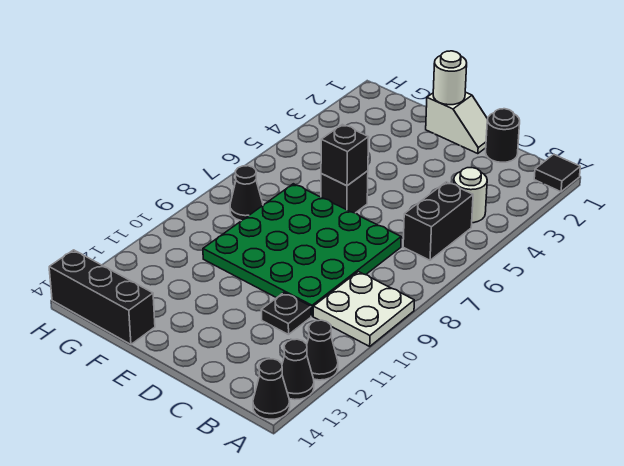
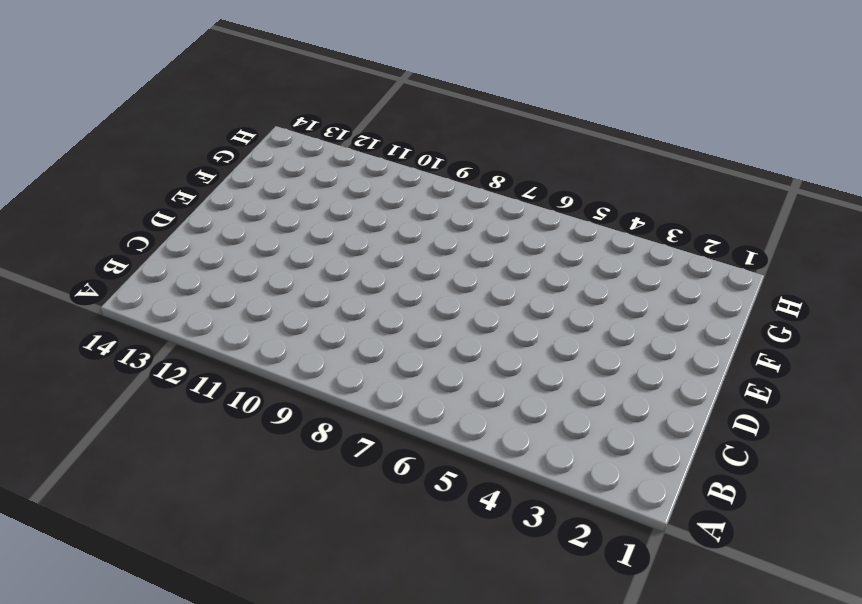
none -> black tile A1 level 1
none -> white plate A9:B10 level 1
none -> black cone A12 level 1

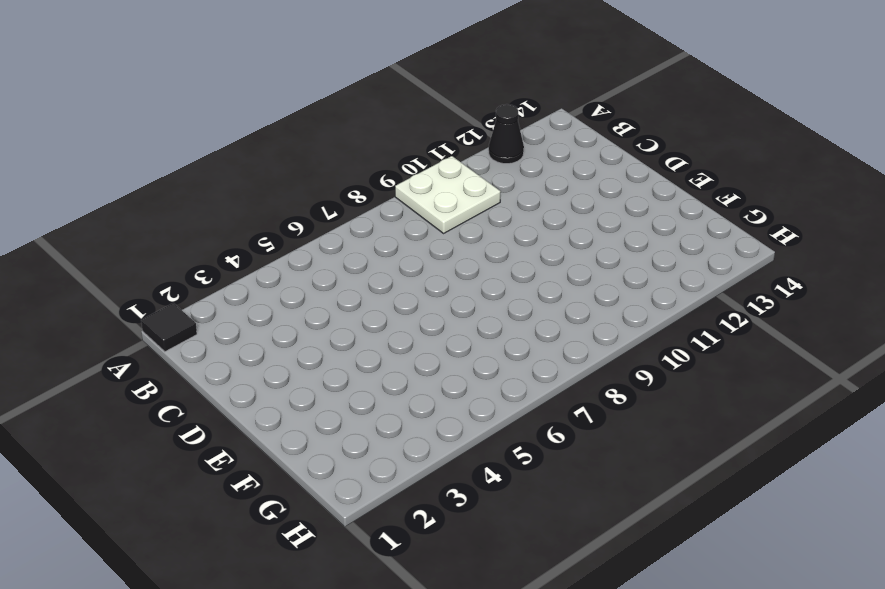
none -> black cone A13 level 1
none -> black cone A14 level 1
none -> white round brick B4 level 1

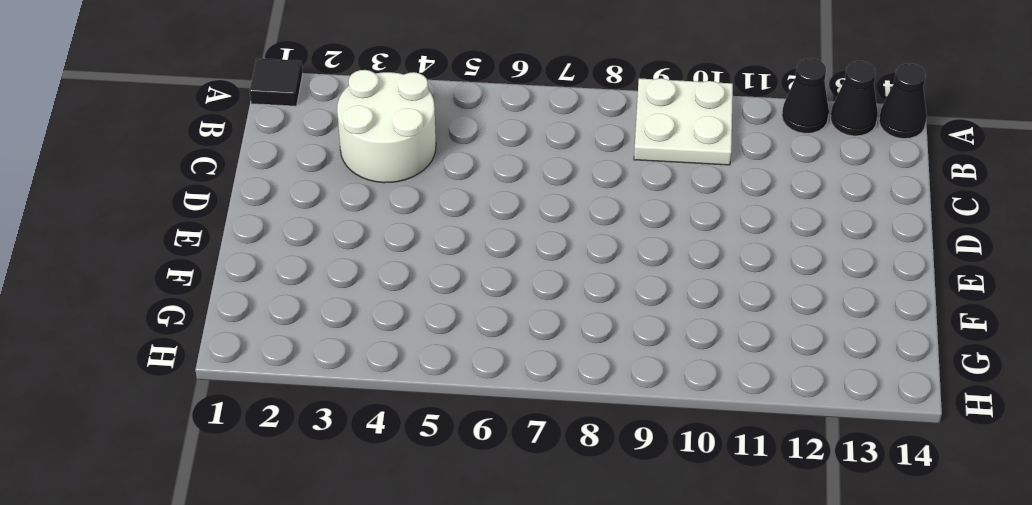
white round brick B3:C4 level 1 -> white round brick B4 level 1
none -> black brick B5:B6 level 1
none -> black round brick C1 level 1
none -> green plate C7:F10 level 1

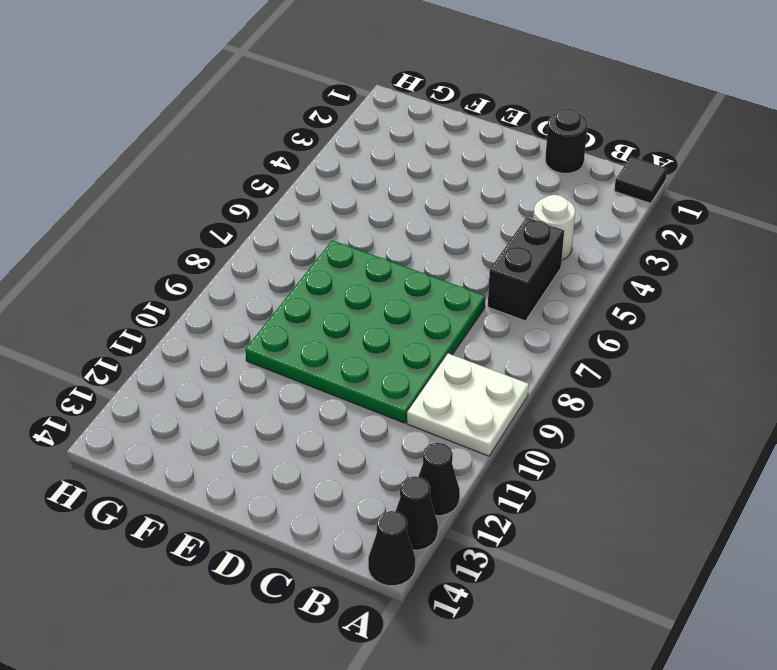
none -> black plate C11 level 1
none -> white slope D1:E1 level 1 top E
none -> black brick E6 level 1

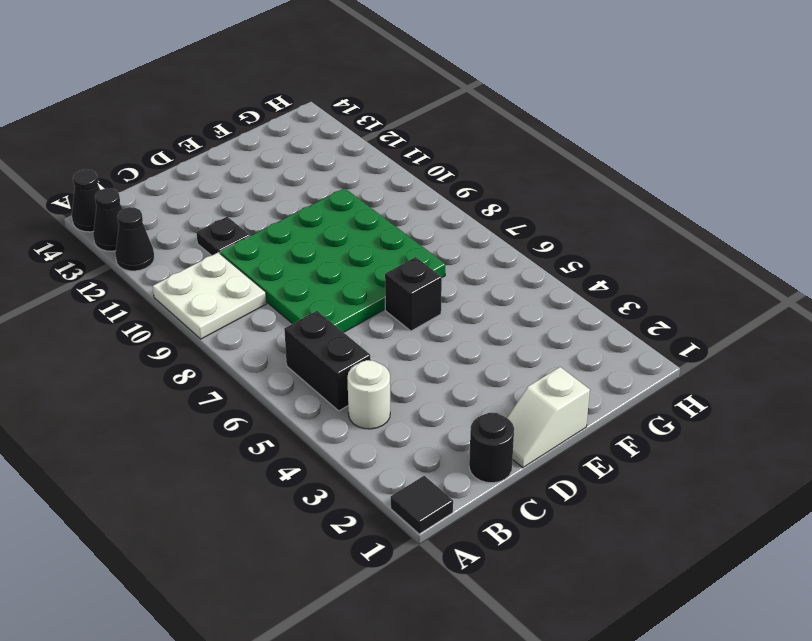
none -> black brick F14:H14 level 1
none -> black cone G8 level 1
none -> white round brick E1 level 2

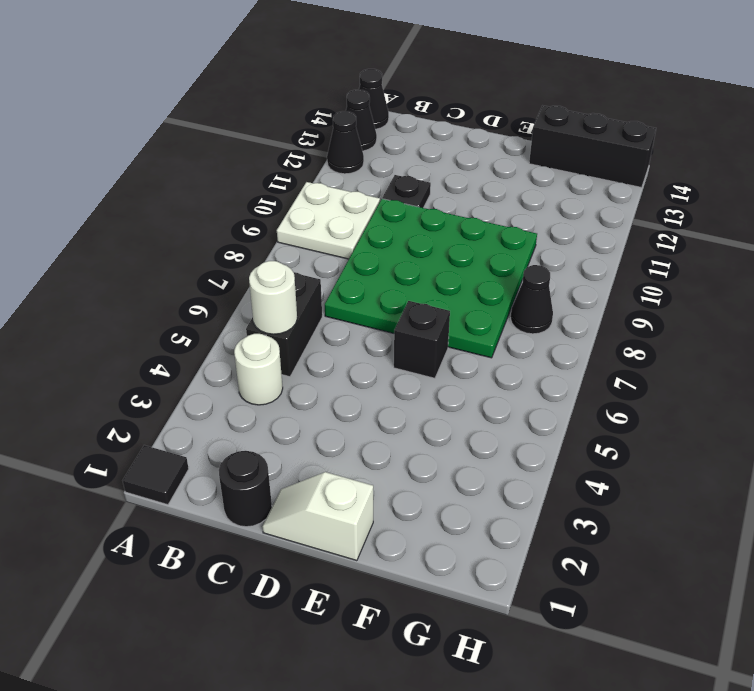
white round brick B5 level 2 -> white round brick E1 level 2
none -> black brick E6 level 2

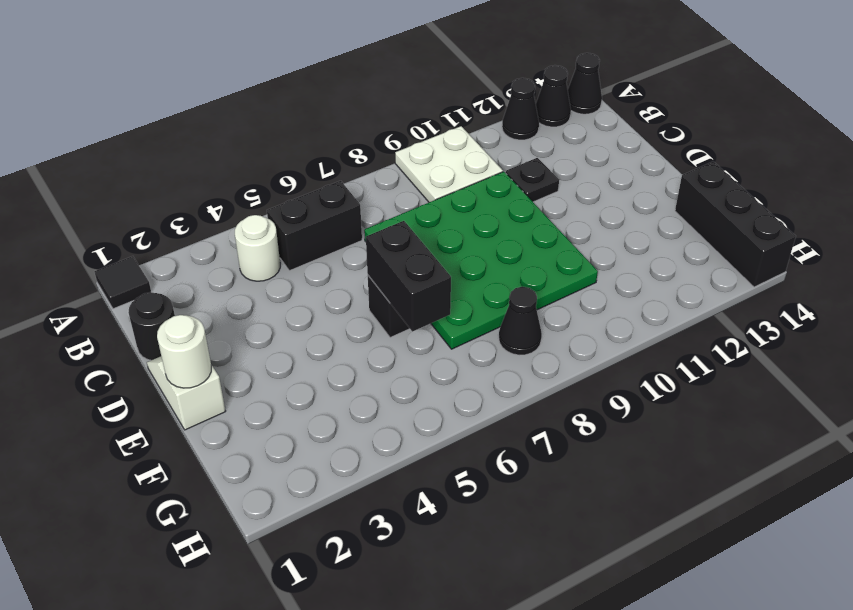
black brick E6:F6 level 2 -> black brick E6 level 2

